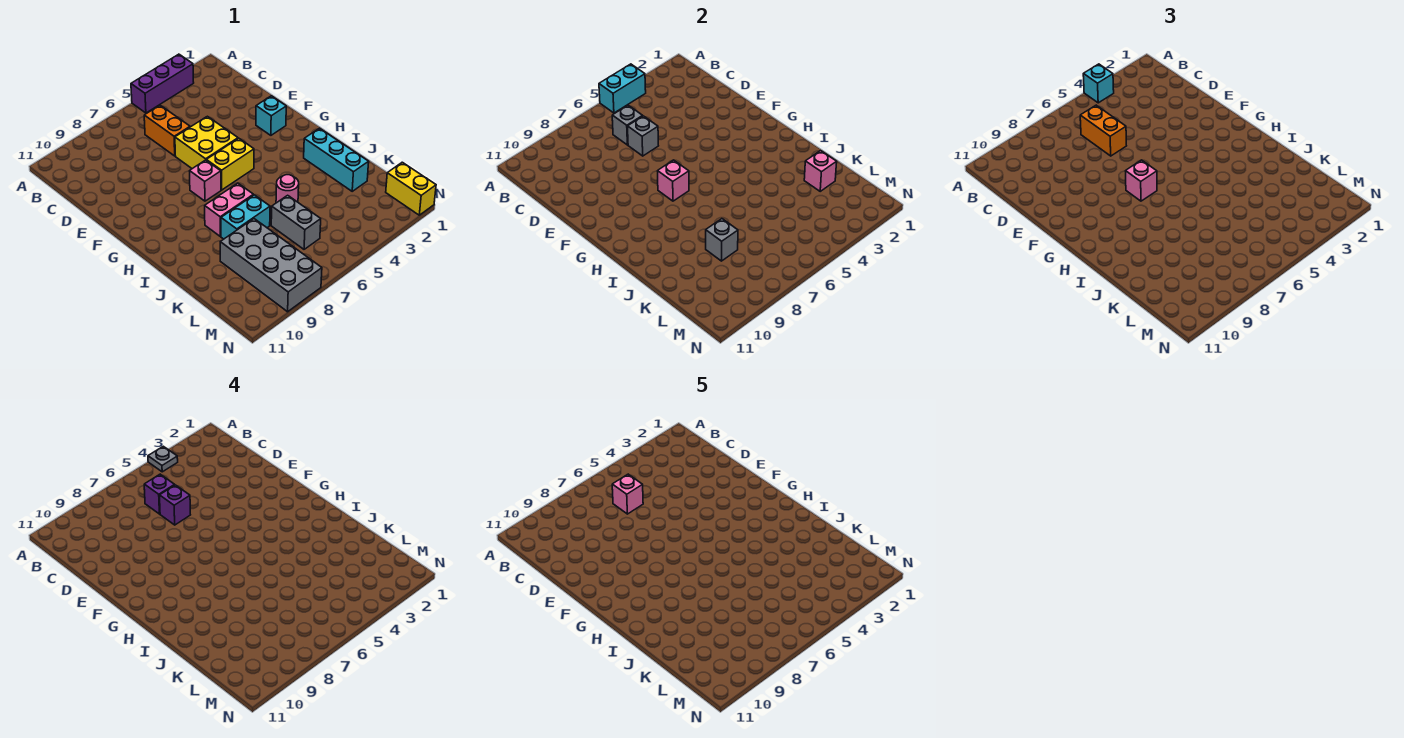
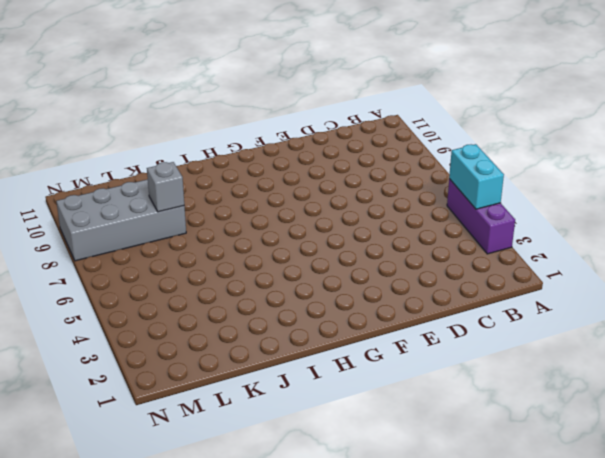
none -> orange brick C6:D6 level 1
none -> yellow brick E5:F6 level 1
none -> cyan brick F2 level 1

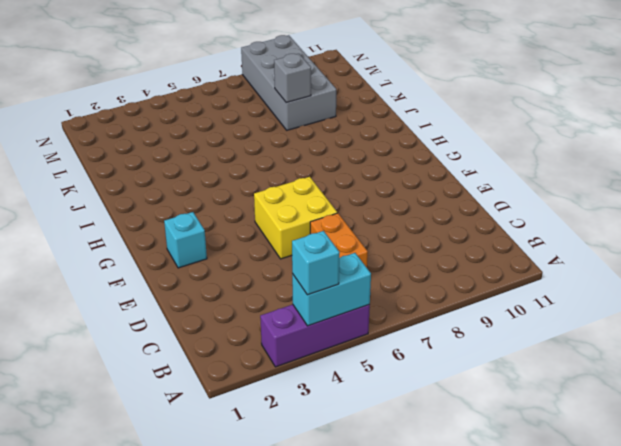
none -> yellow brick G5:G6 level 1
none -> pink brick G7 level 1
none -> cyan brick I2:K2 level 1

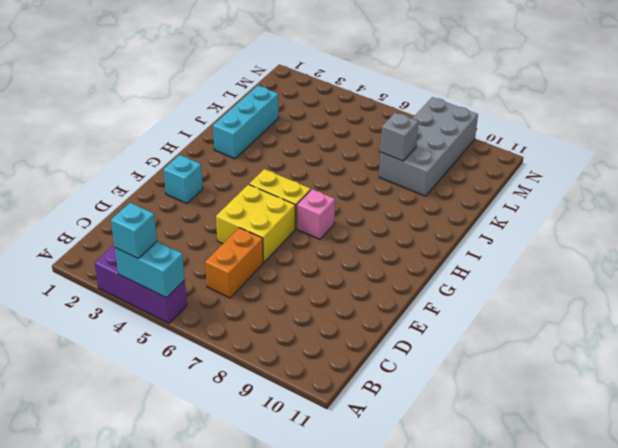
none -> pink brick I7:I8 level 1
none -> pink round brick J5 level 1
none -> cyan brick J7:J8 level 1

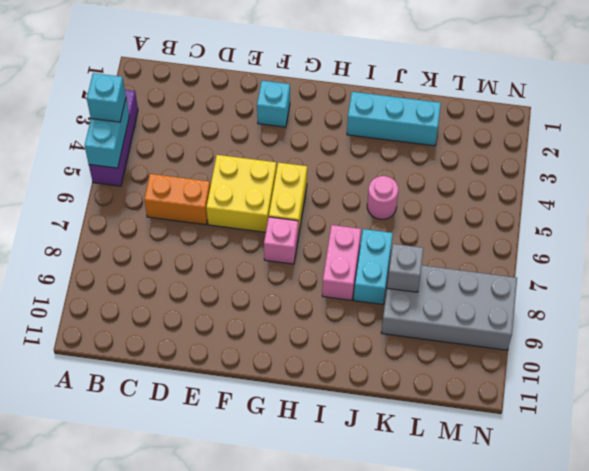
none -> grey brick K6:L6 level 1
none -> yellow brick M1:N1 level 1
none -> grey brick C6 level 2

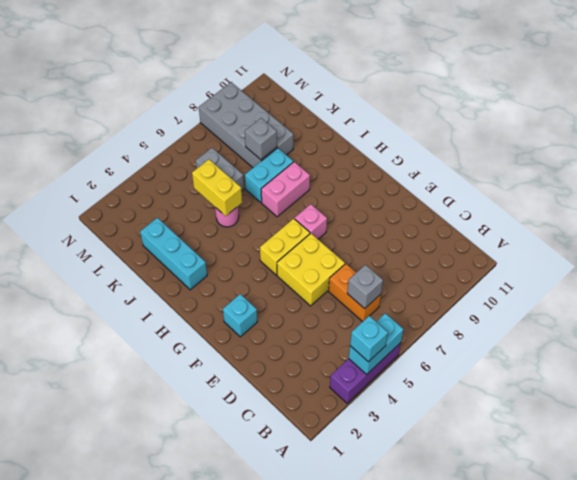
yellow brick J5:K5 level 2 -> yellow brick M1:N1 level 1
none -> grey brick D6 level 2
none -> pink brick G7 level 2
none -> pink brick K2 level 2

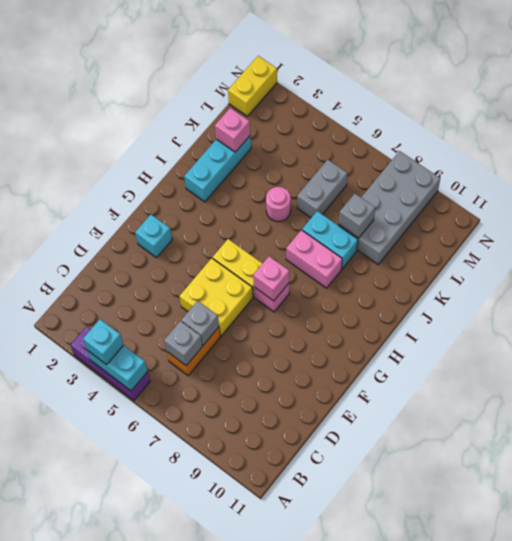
none -> orange brick C6:D6 level 3
none -> pink brick G7 level 3
none -> grey plate A4 level 4

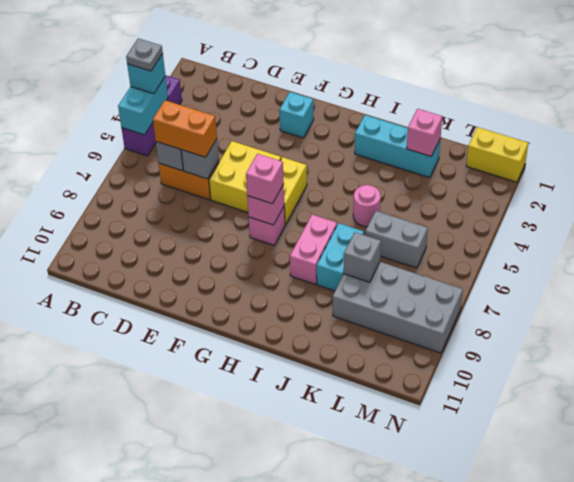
none -> purple brick C6 level 4
none -> purple brick D6 level 4
none -> pink brick C6 level 5

